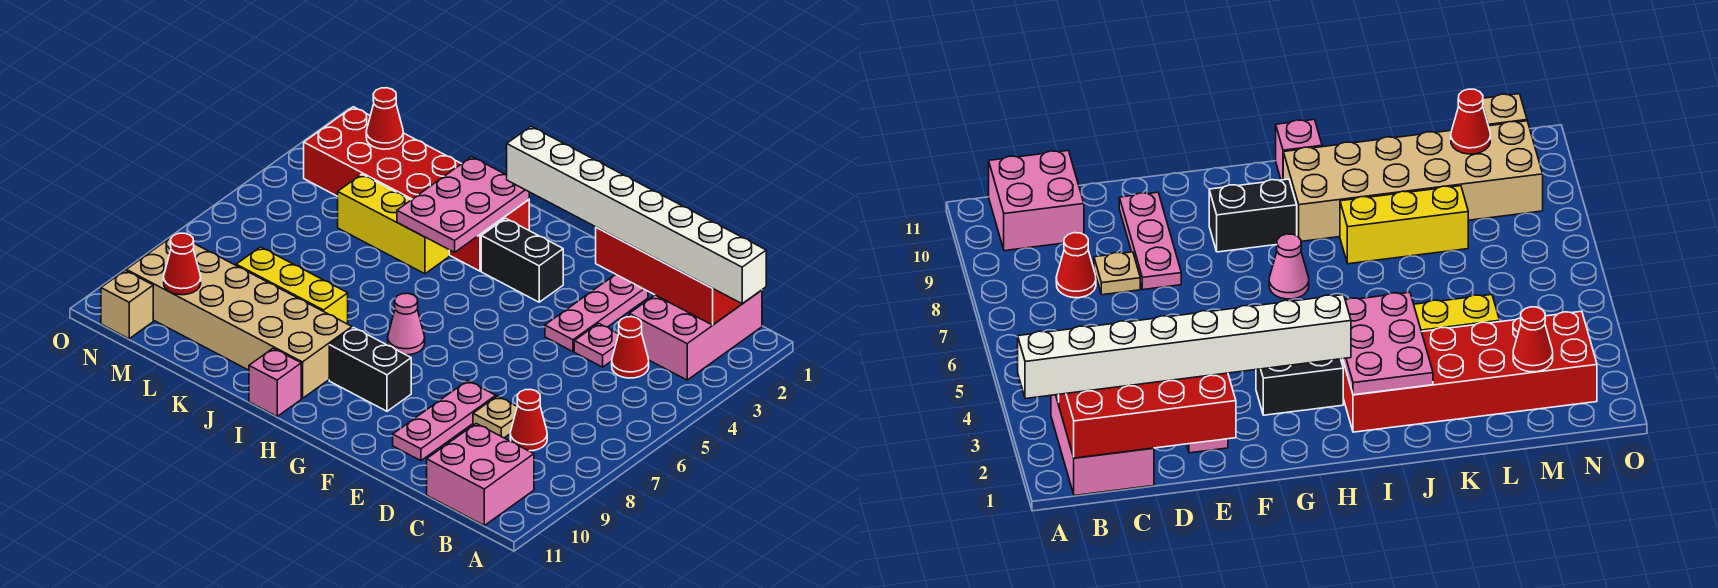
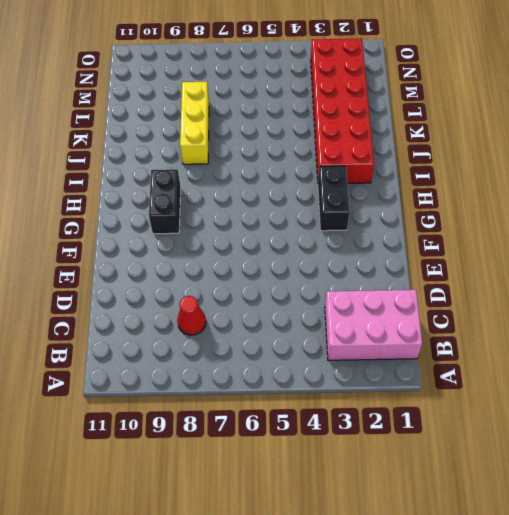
none -> pink brick B10:C11 level 1
none -> red cone C4 level 1
none -> pink plate D4 level 1

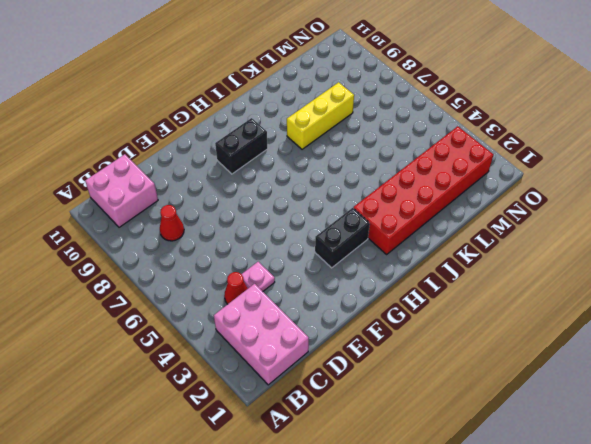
none -> tan plate D8 level 1
none -> pink plate E2:E4 level 1
none -> pink plate E8:E10 level 1

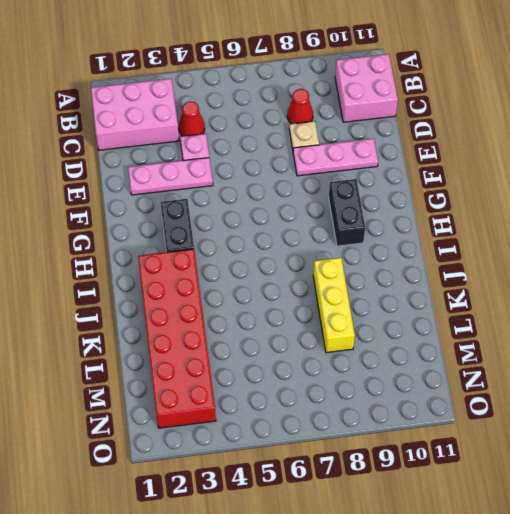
none -> pink cone H7 level 1
none -> tan brick I9:N10 level 1
none -> pink brick I11 level 1

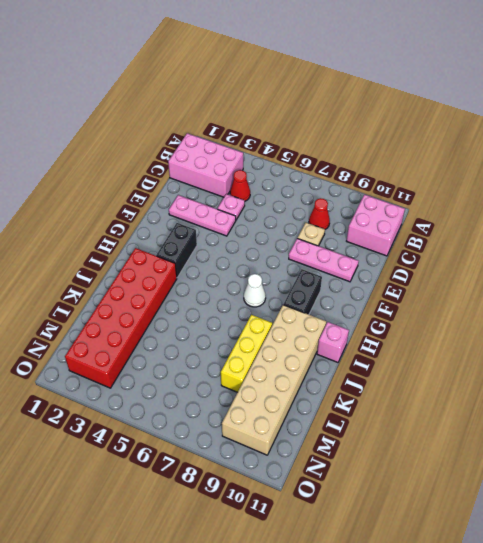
white cone H7 level 1 -> pink cone H7 level 1
none -> yellow brick J4:L4 level 1
none -> tan brick N11 level 1
none -> red brick B1:E2 level 2

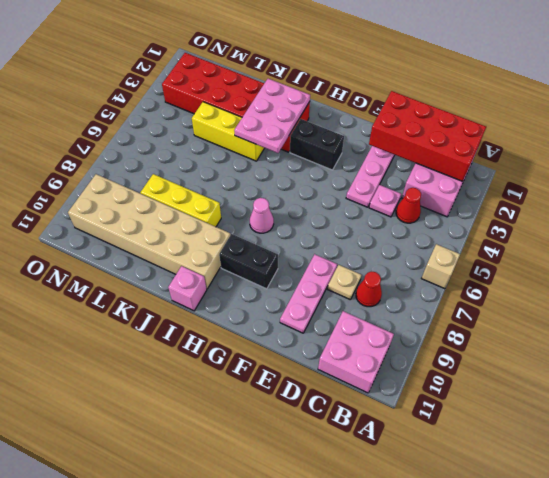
tan brick A6 level 1 -> tan brick N11 level 1
none -> red cone M2 level 2
none -> red cone M10 level 2
none -> white brick A2:H2 level 3

